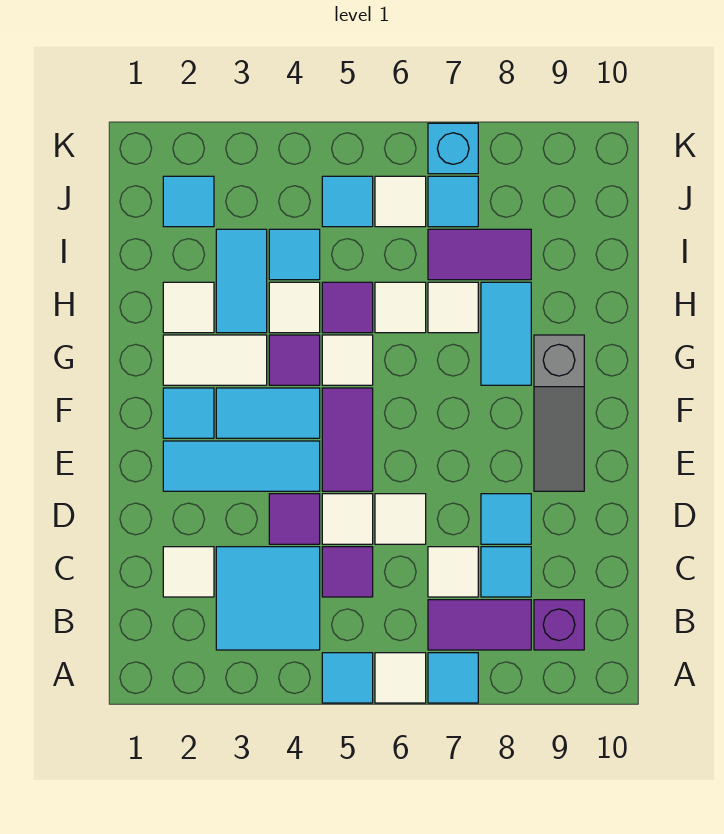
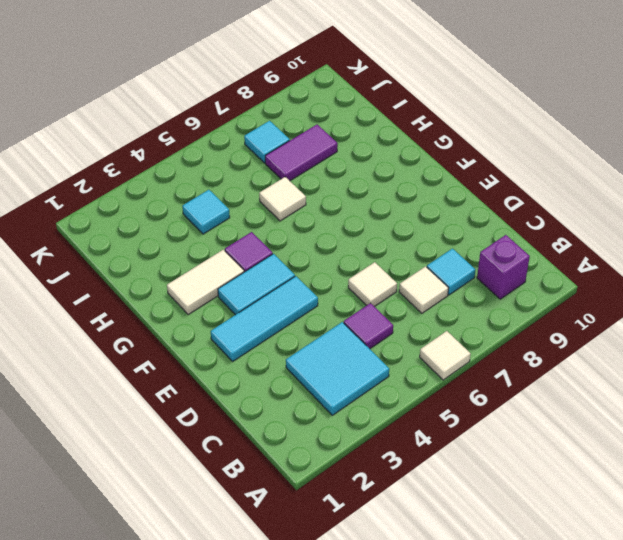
none -> cyan tile A5 level 1
none -> cyan tile A7 level 1
none -> purple tile B7:B8 level 1
none -> white tile C2 level 1

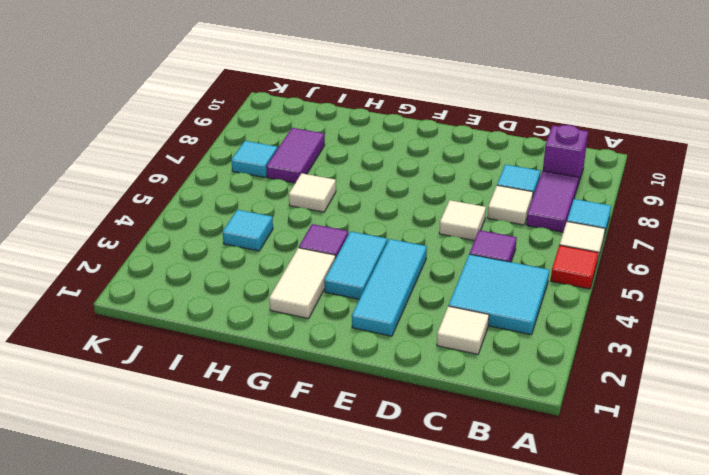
red tile A5 level 1 -> cyan tile A5 level 1
none -> purple tile D4 level 1
none -> white tile D5 level 1
none -> cyan tile D8 level 1
none -> purple tile E5:F5 level 1

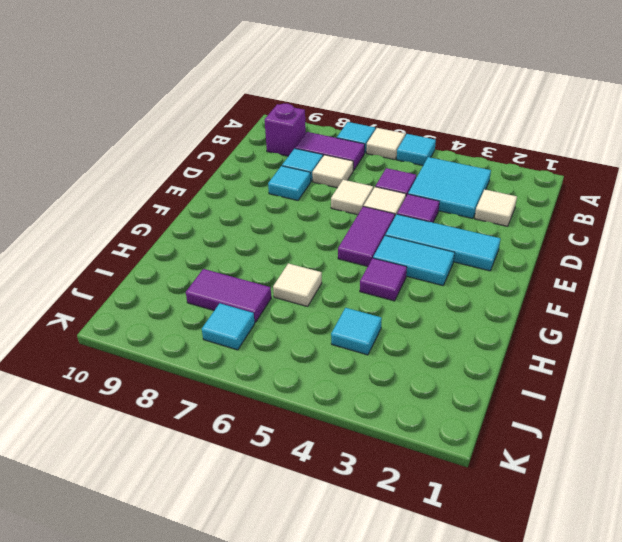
none -> grey slope E9:G9 level 1 top G
none -> cyan tile F2 level 1
none -> white tile G2:G3 level 1
none -> white tile G5 level 1

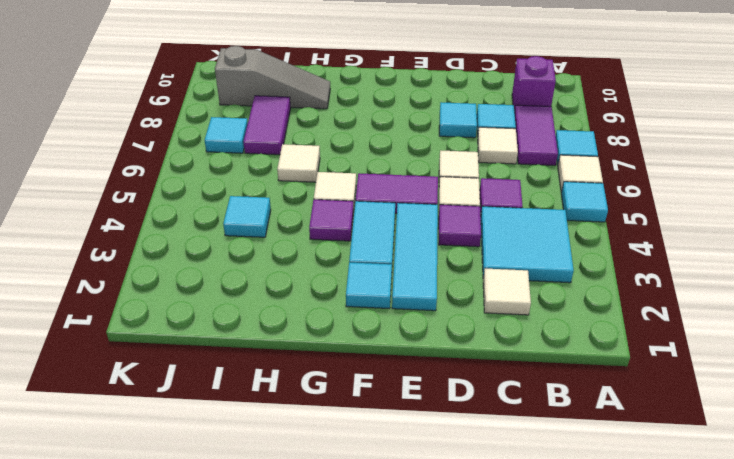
grey slope H9:J9 level 1 top J -> grey slope E9:G9 level 1 top G
none -> white tile G2:G3 level 1
none -> cyan tile G8:H8 level 1
none -> white tile H2 level 1
none -> cyan tile H3:I3 level 1

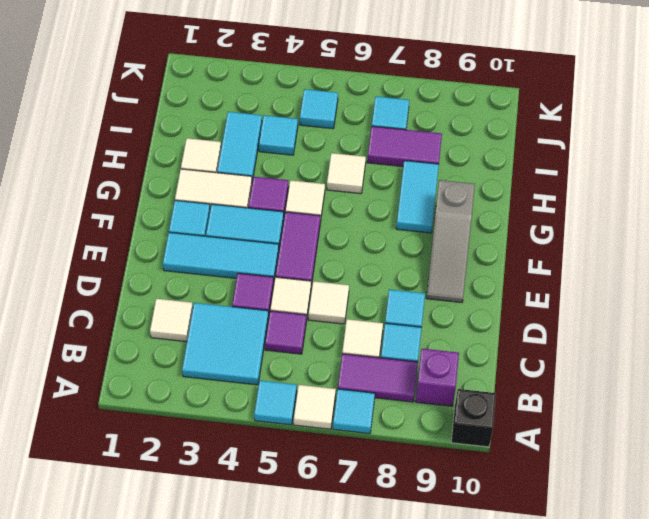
black brick A10 level 1 -> none
none -> white tile H4 level 1
none -> purple tile H5 level 1
none -> white tile H7 level 1
none -> cyan tile J2 level 1

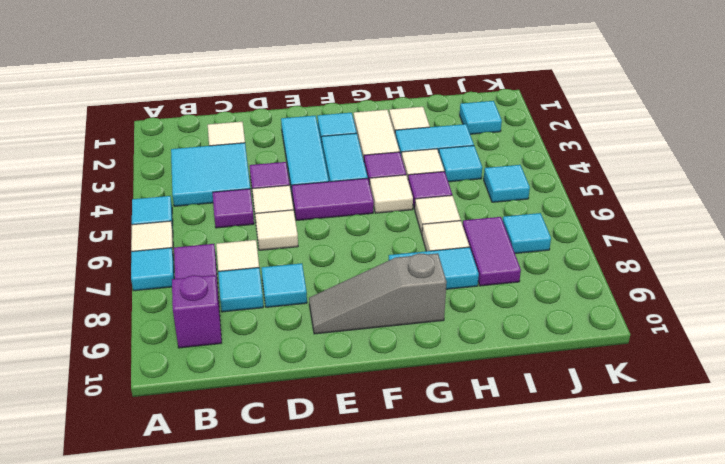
none -> white tile J6 level 1
none -> cyan brick K7 level 1

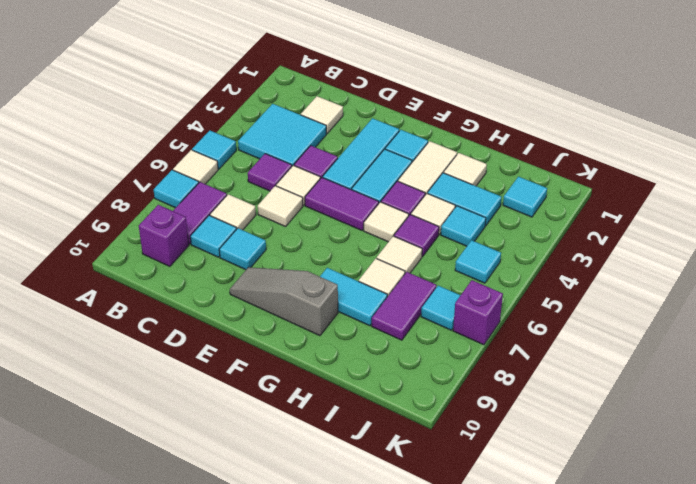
purple brick K7 level 1 -> cyan brick K7 level 1
none -> white tile J6 level 1

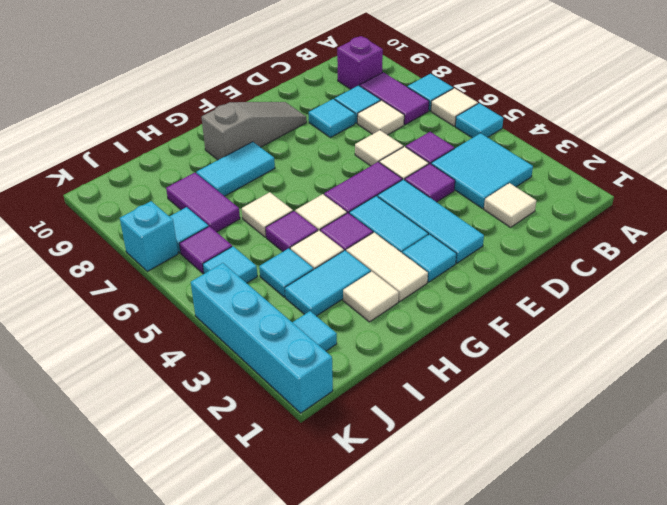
purple tile J6 level 1 -> white tile J6 level 1
cyan brick K1:K4 level 1 -> none
none -> white tile H7 level 1

